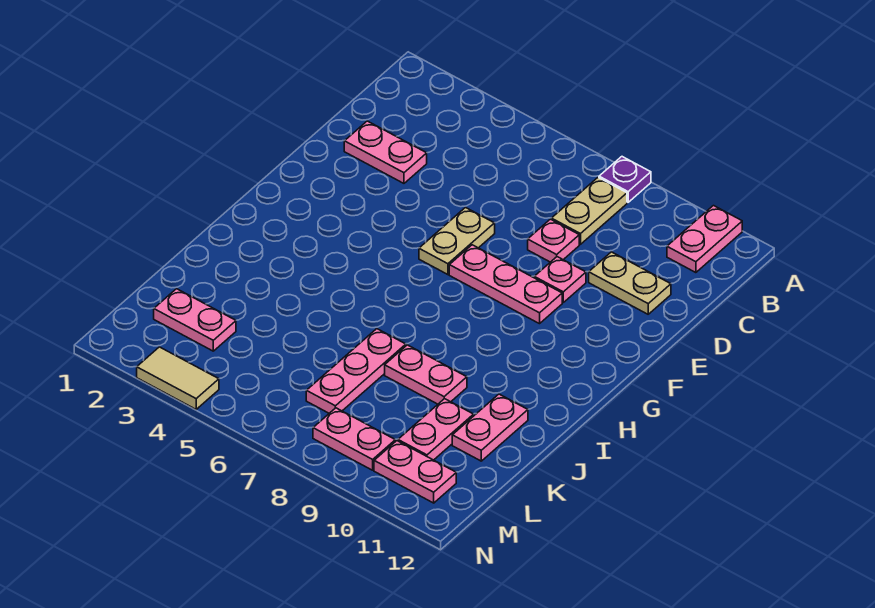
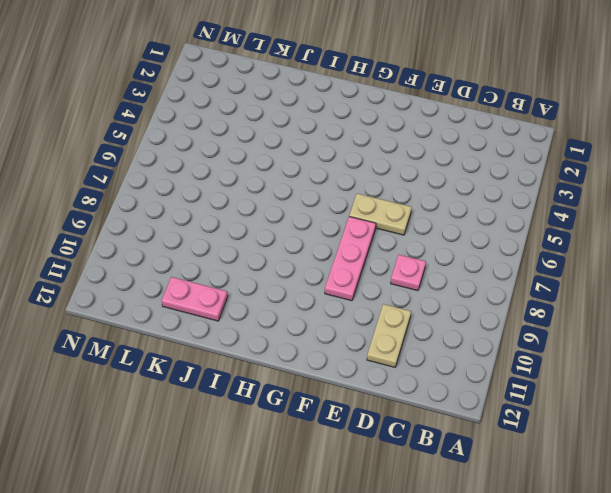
none -> purple plate A8 level 1
none -> pink plate A11:B11 level 1
none -> tan plate B8:C8 level 1

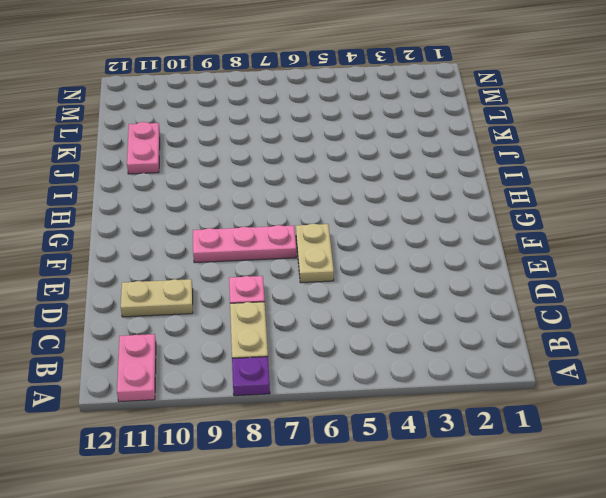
none -> pink plate D2:D3 level 1
none -> pink plate E9 level 1
none -> pink plate J7:L7 level 1

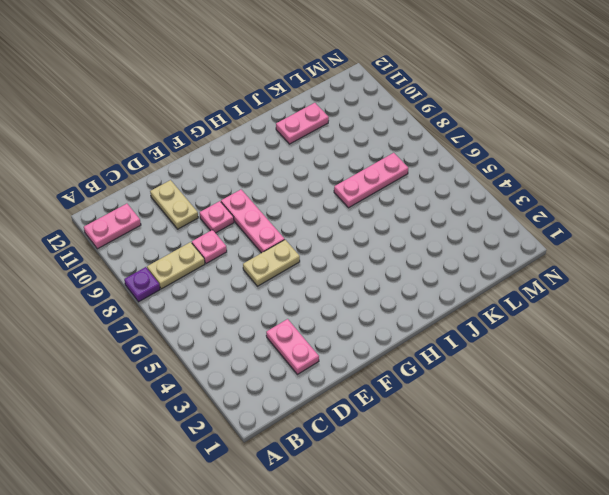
none -> pink plate J8:J9 level 1
none -> pink plate K10:L10 level 1
none -> pink plate L2:L3 level 1

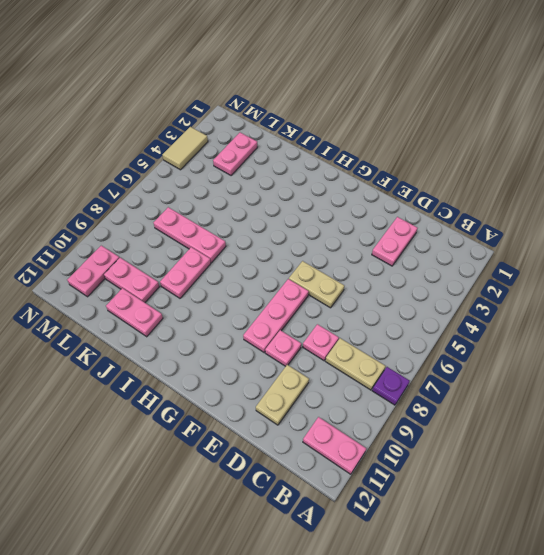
none -> pink plate M8:M9 level 1

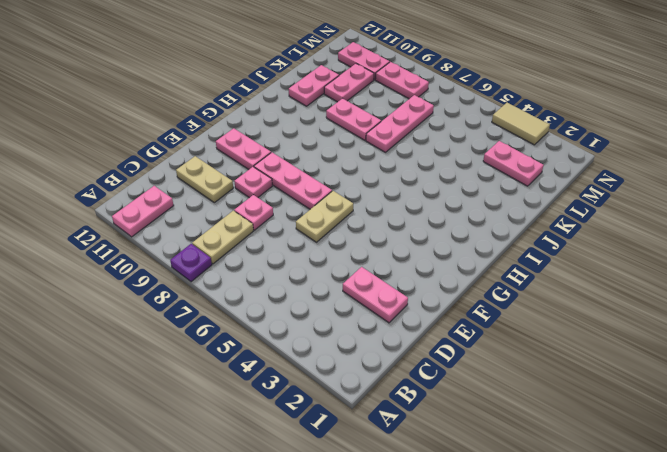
pink plate F10:F11 level 1 -> none

